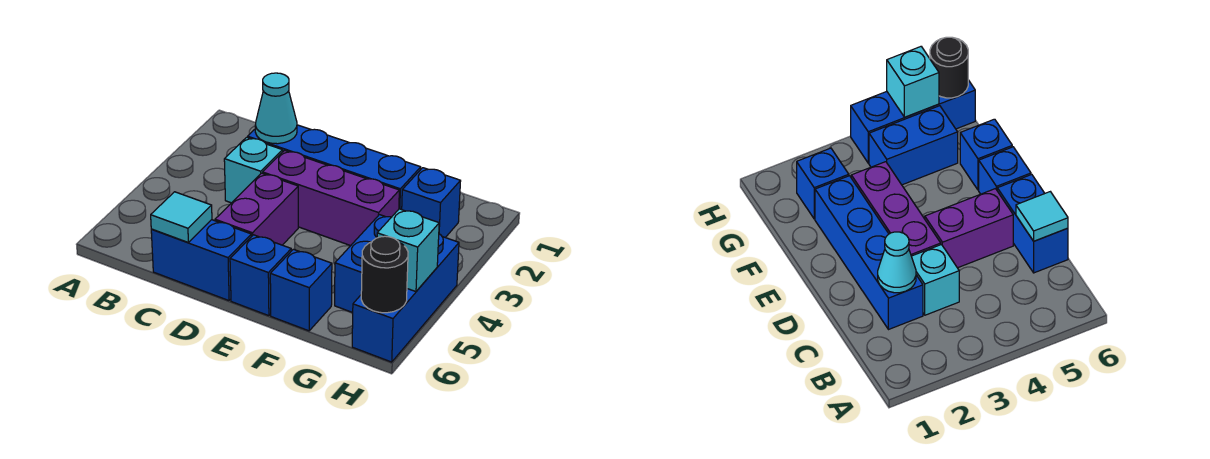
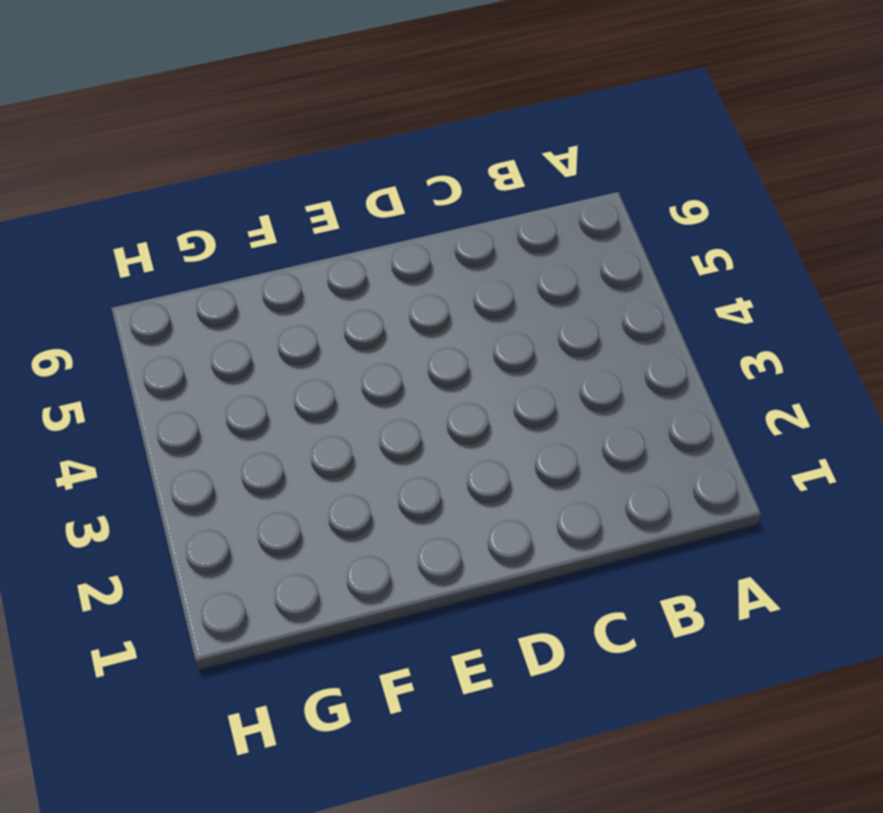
none -> blue brick C2:F2 level 1
none -> cyan brick C3 level 1
none -> blue brick C6:D6 level 1

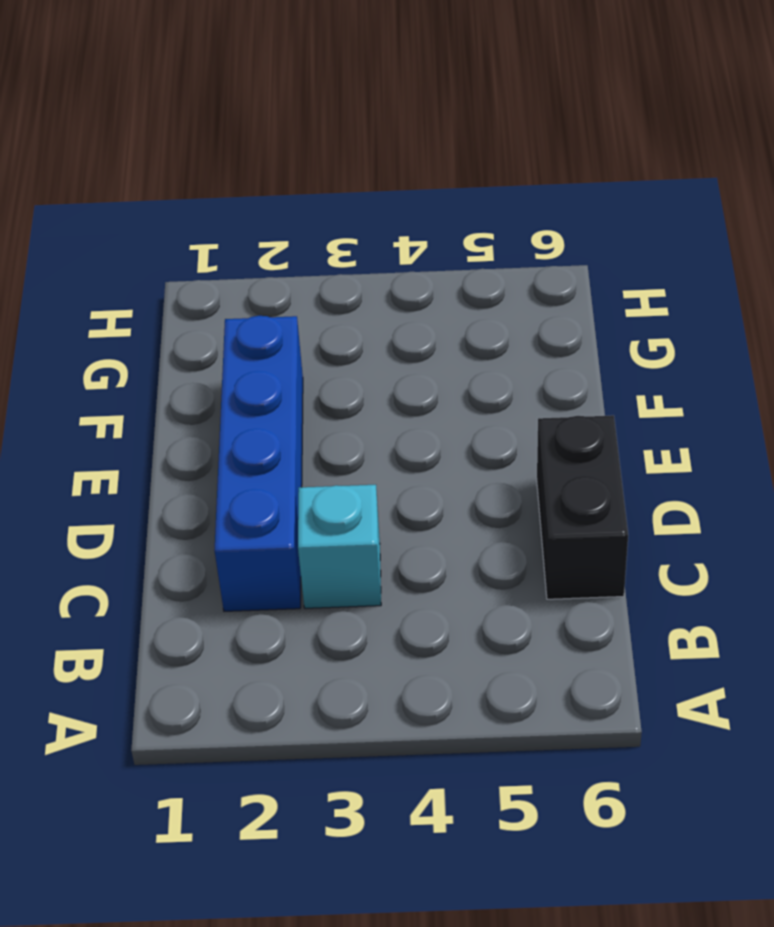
black brick C6:D6 level 1 -> blue brick C6:D6 level 1
none -> purple brick D3:F3 level 1
none -> purple brick D4:D5 level 1
none -> blue brick E6 level 1

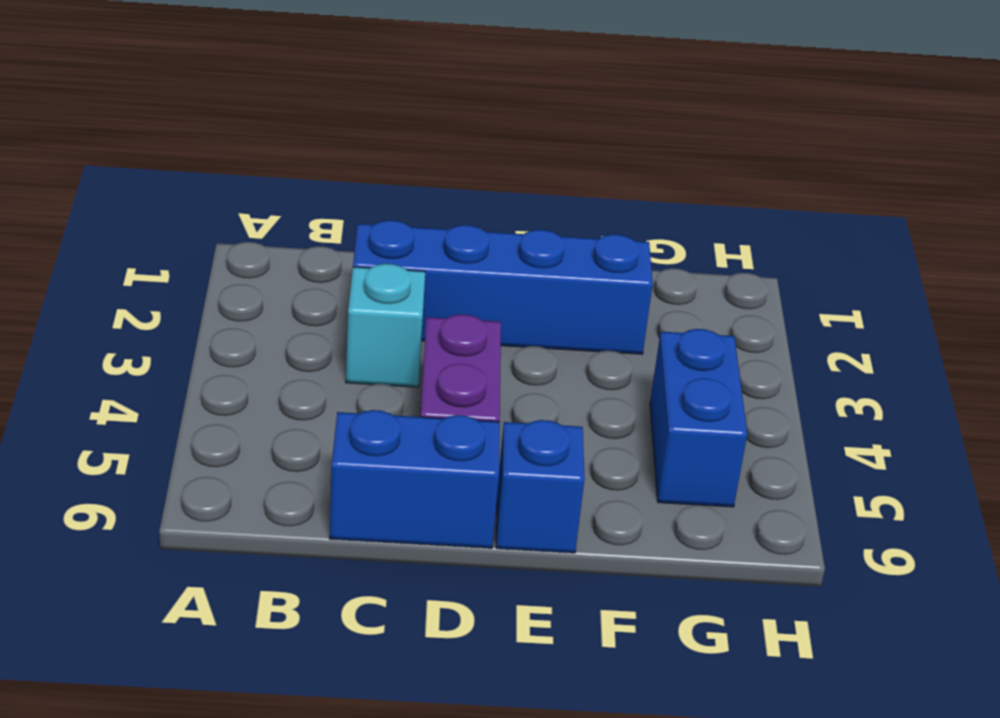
none -> purple brick D3:F3 level 1
none -> blue brick F6 level 1
none -> blue brick G2 level 1

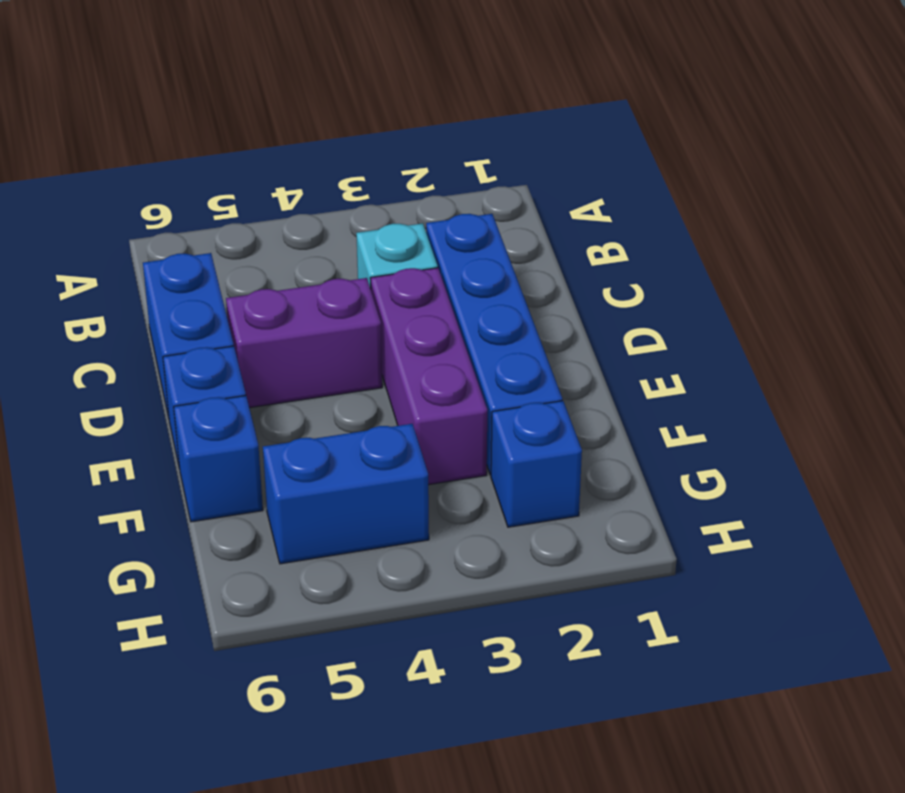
none -> blue brick H4:H6 level 1
none -> cyan cone C2 level 2
none -> cyan tile C6 level 2

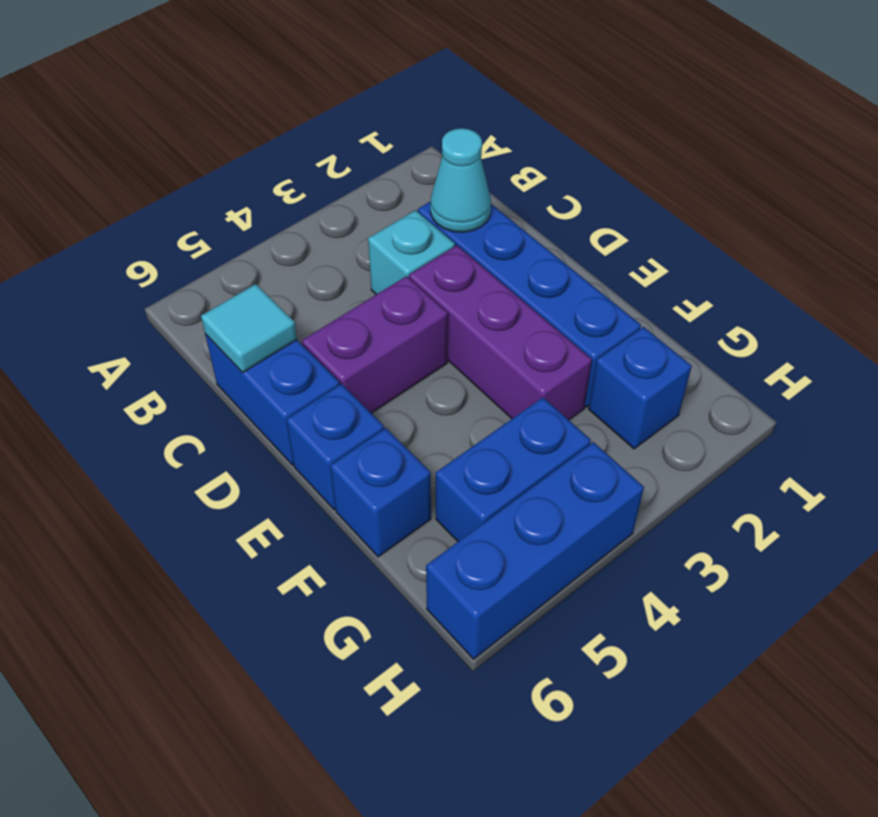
none -> cyan brick H5 level 2
none -> black round brick H6 level 2

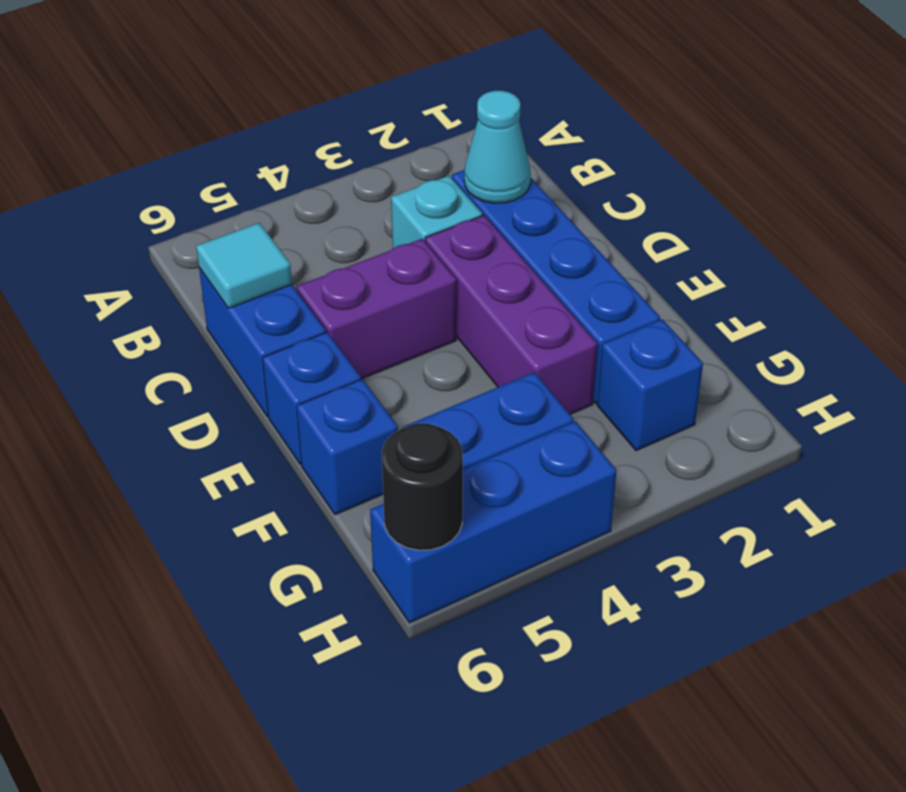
none -> cyan brick H5 level 2

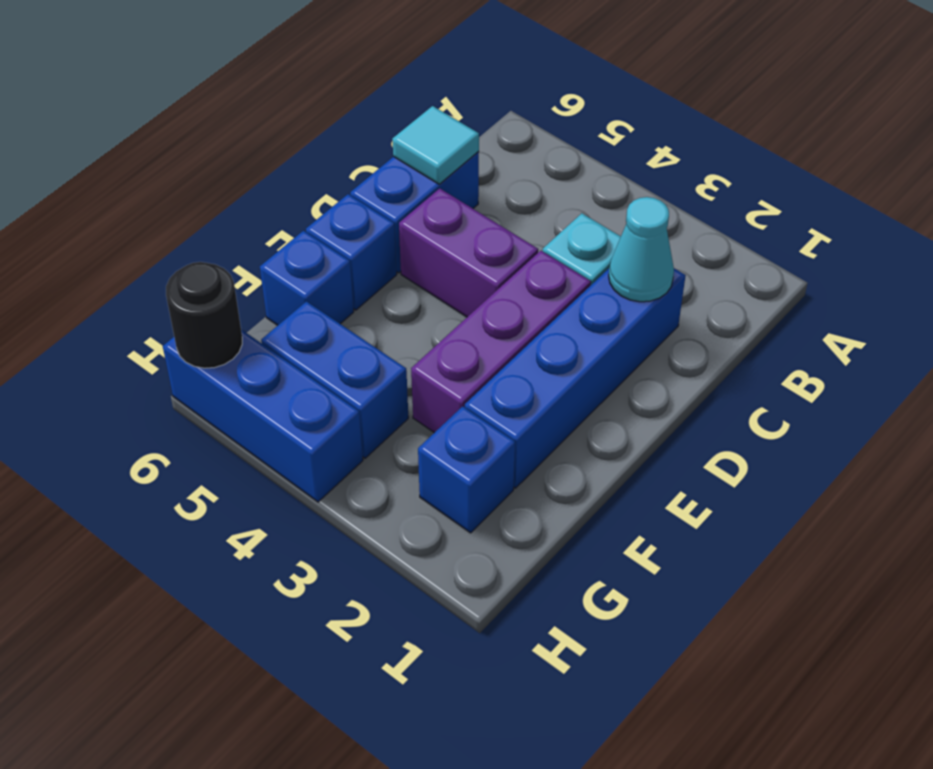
none -> cyan brick H5 level 2

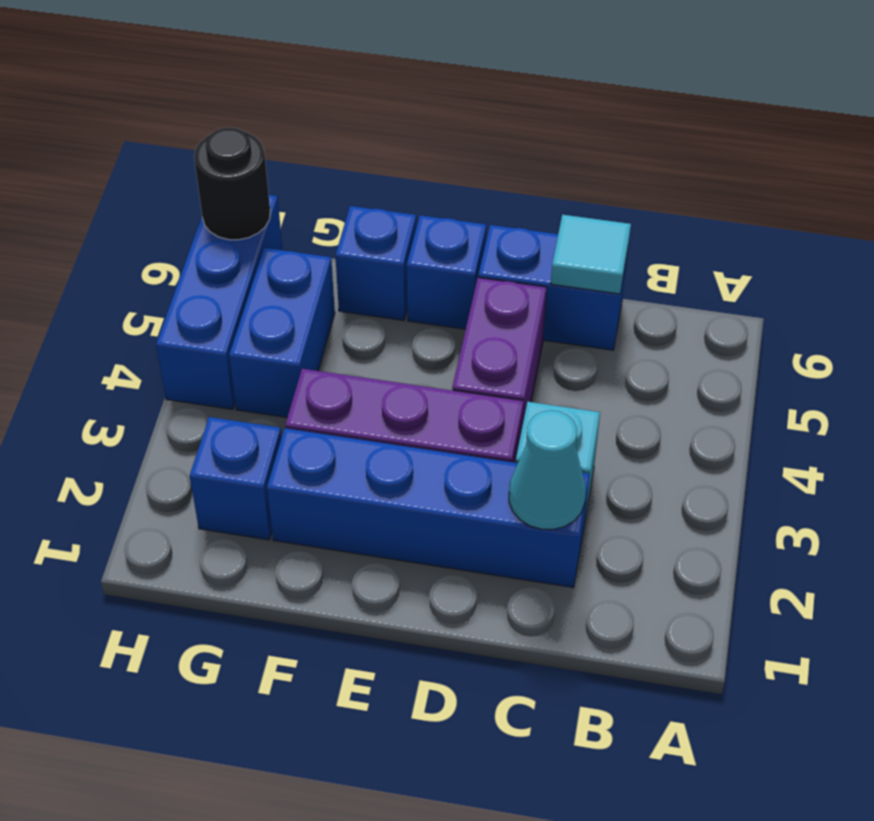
none -> cyan brick H5 level 2

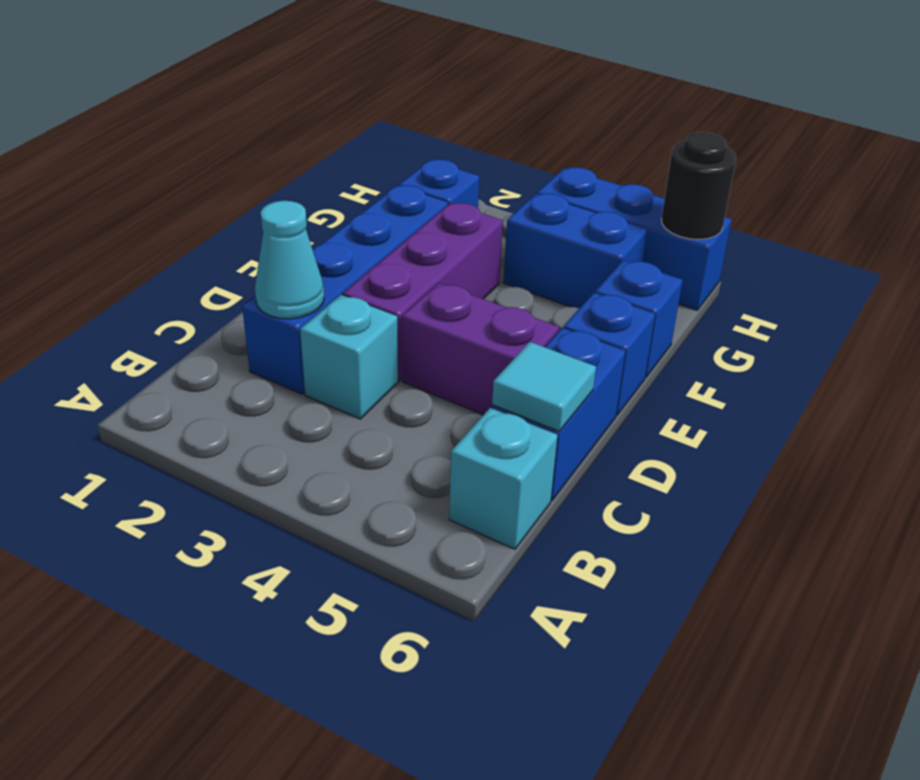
cyan brick B6 level 1 -> cyan brick H5 level 2

